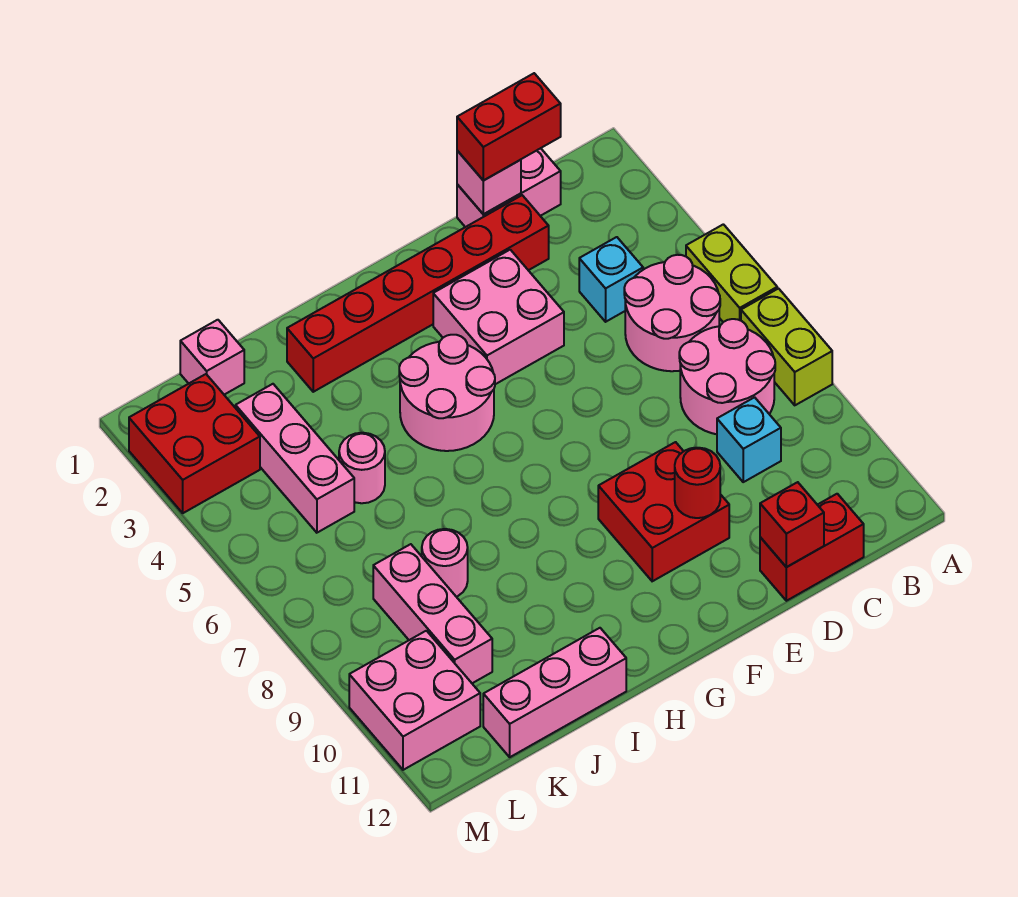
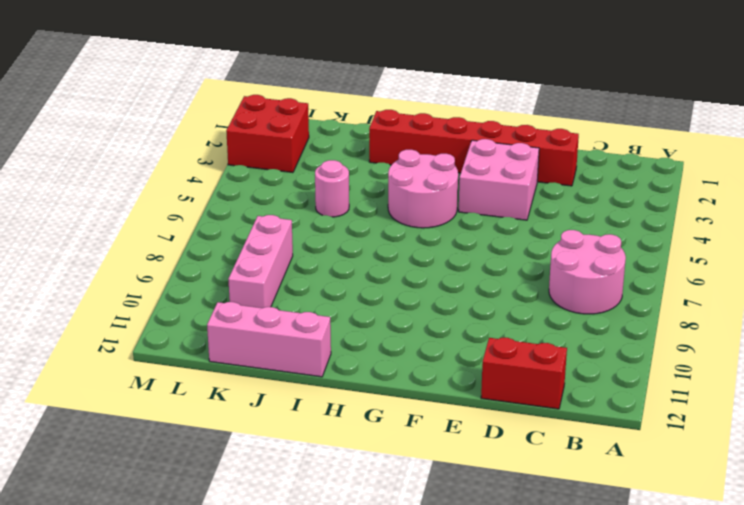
none -> lime brick A5:A6 level 1
none -> lime brick A7:A8 level 1
none -> pink round brick B5:C6 level 1

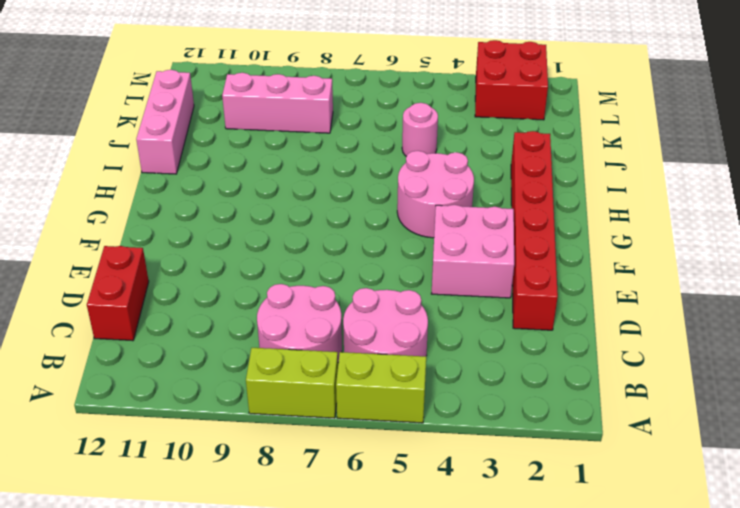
none -> pink brick C1:D1 level 1
none -> cyan brick C4 level 1
none -> cyan brick C9 level 1

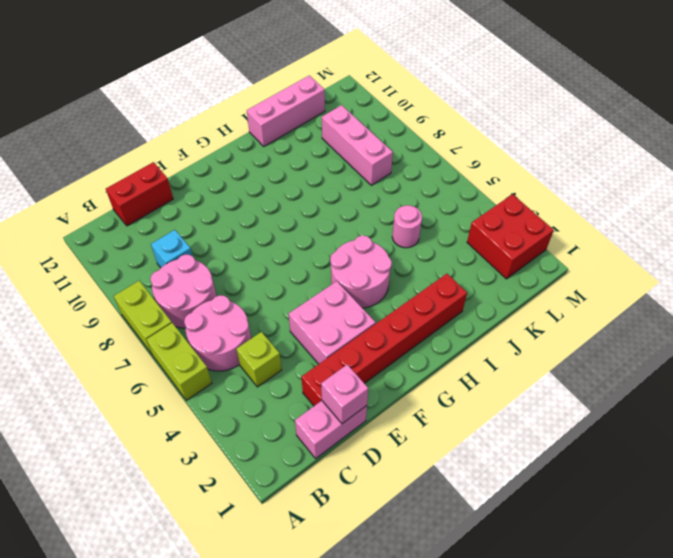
lime brick C4 level 1 -> cyan brick C4 level 1
none -> red brick E9:F10 level 1
none -> pink round brick J8 level 1
none -> pink brick K1 level 1

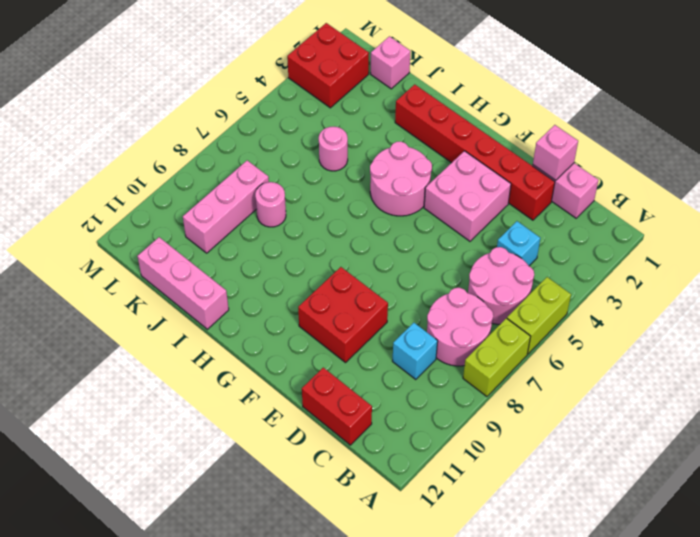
none -> pink brick K3:K5 level 1
none -> pink brick L10:M11 level 1
none -> red brick D12 level 2

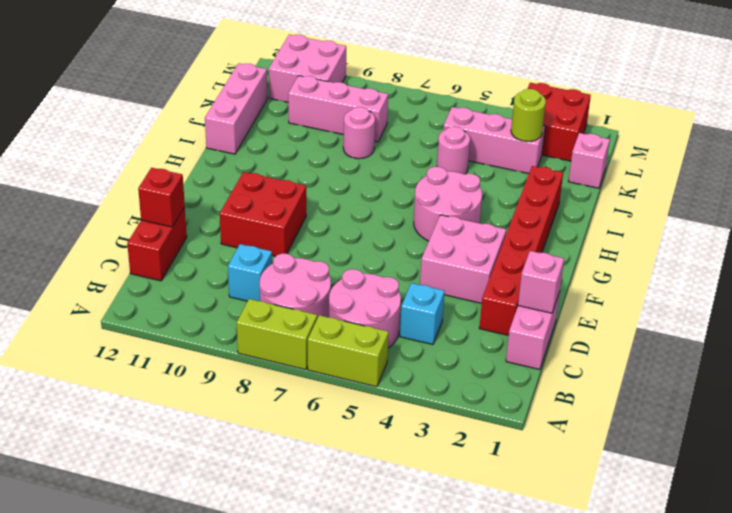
lime round brick K3 level 2 -> none
none -> red round brick E10 level 2
none -> red brick C1:D1 level 3

